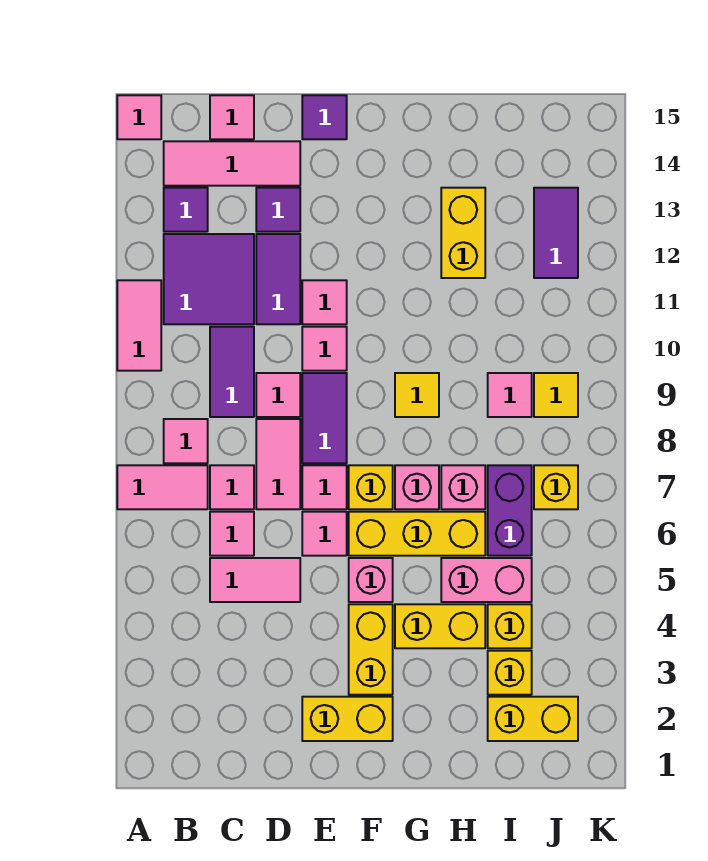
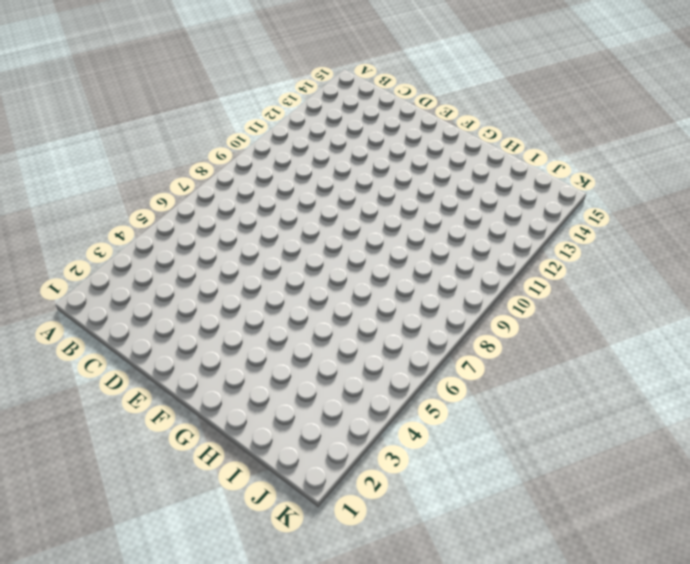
none -> pink tile A7:B7 level 1
none -> pink tile A10:A11 level 1
none -> pink tile A15 level 1
none -> pink tile B8 level 1

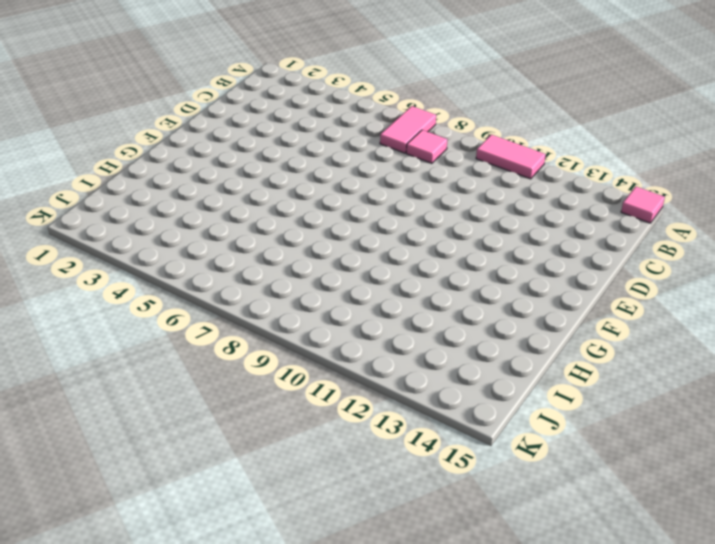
none -> purple tile B11:C12 level 1
none -> purple tile B13 level 1
none -> pink tile B14:D14 level 1
none -> pink tile C5:D5 level 1

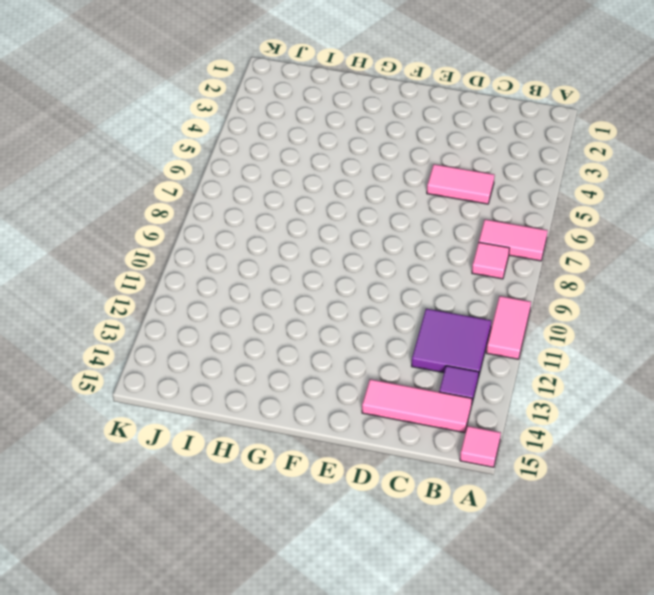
none -> pink tile C6 level 1
none -> pink tile C7 level 1
none -> purple tile C9:C10 level 1
none -> pink tile C15 level 1

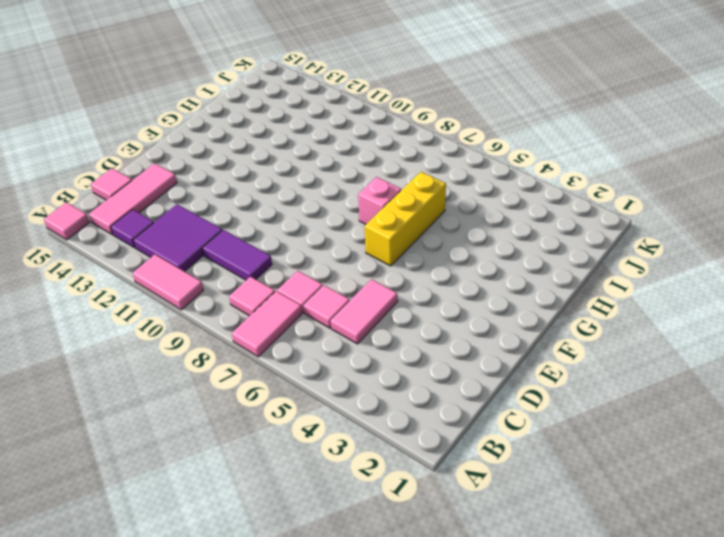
none -> pink tile D7:D8 level 1
none -> pink tile D9 level 1
none -> purple tile D11:D12 level 1
none -> purple tile D13 level 1

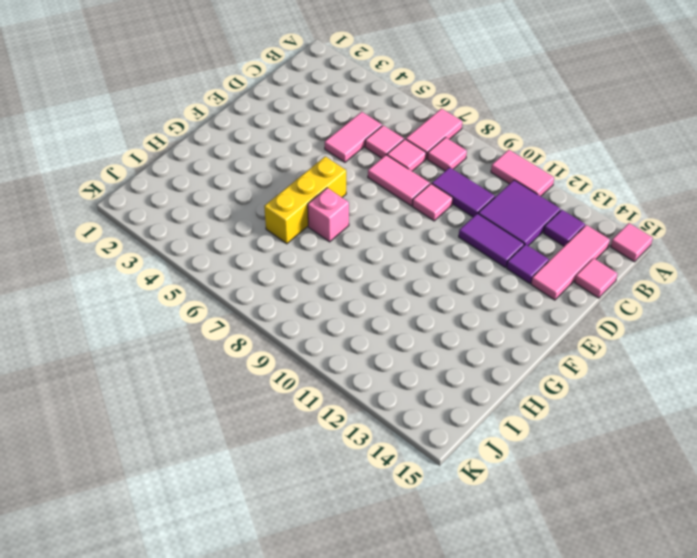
none -> yellow brick E2:F2 level 1
none -> pink tile E6 level 1
none -> pink tile E7 level 1
none -> purple tile E8:E9 level 1

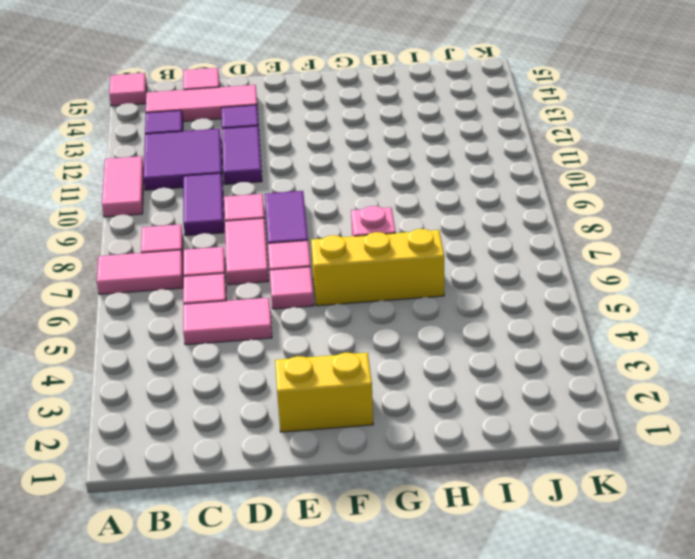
none -> pink tile E10 level 1
none -> pink tile E11 level 1
none -> purple tile E15 level 1
none -> yellow brick F3:F4 level 1

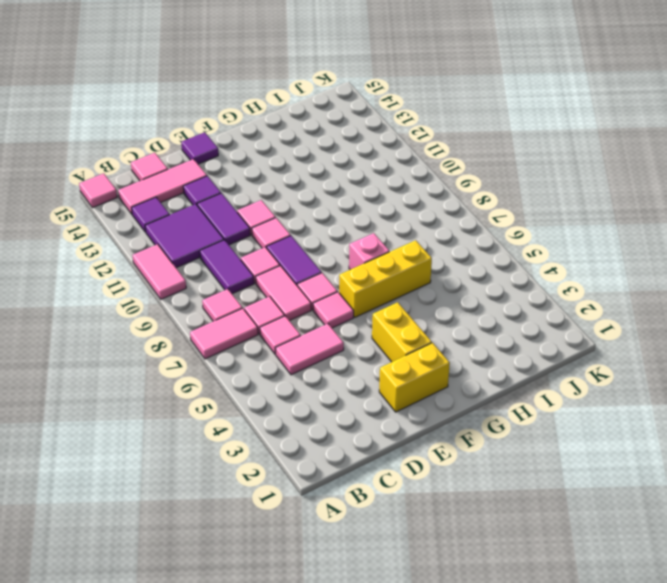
none -> pink brick F5 level 1
none -> yellow brick F7 level 1
none -> yellow brick G4:H4 level 1
none -> yellow tile G9 level 1

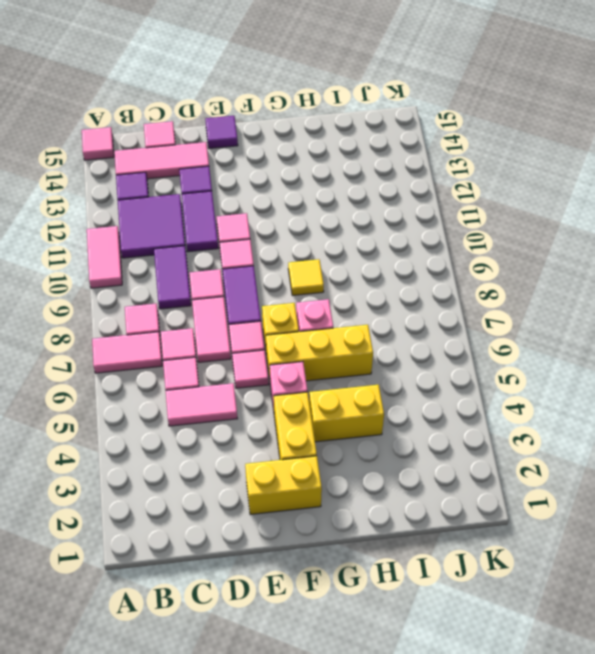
none -> pink brick H5:I5 level 1
none -> pink brick H7 level 1
none -> yellow brick H12:H13 level 1
none -> yellow brick I2:J2 level 1

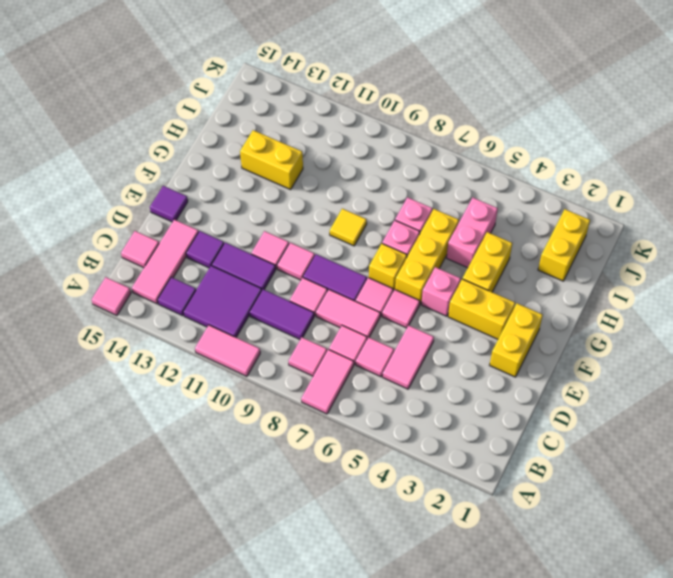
none -> yellow brick I3 level 1
none -> yellow brick I4 level 1
none -> purple brick I6:I7 level 1
none -> pink tile I9 level 1

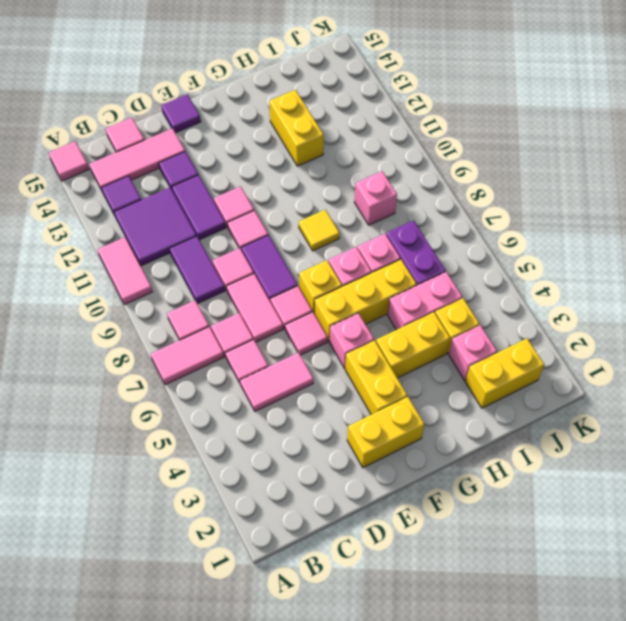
pink brick I3 level 1 -> yellow brick I3 level 1
pink brick I9 level 1 -> pink tile I9 level 1
none -> yellow brick J7 level 1
none -> yellow tile J9 level 1
none -> purple tile J12:J13 level 1

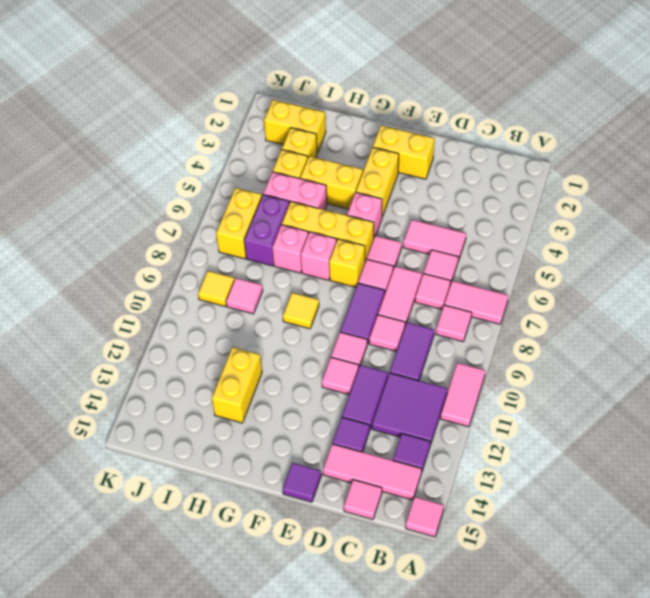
yellow brick J6:J7 level 1 -> yellow brick J7 level 1
none -> purple tile J12:J13 level 1

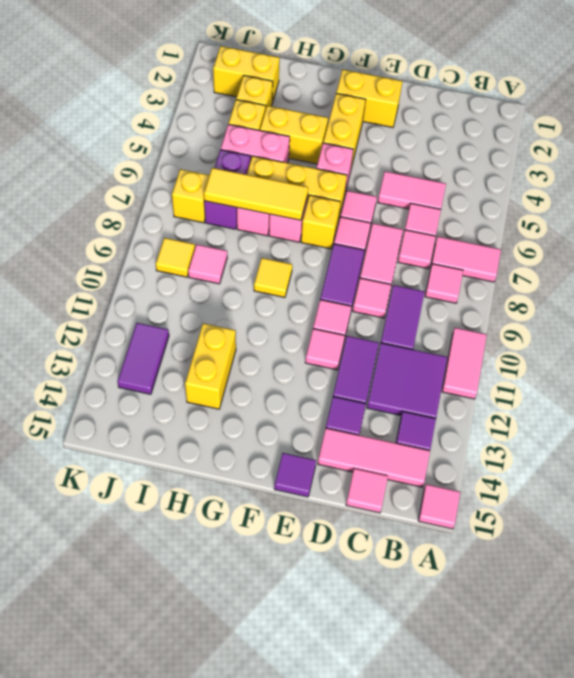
yellow tile G7:I7 level 2 -> none

